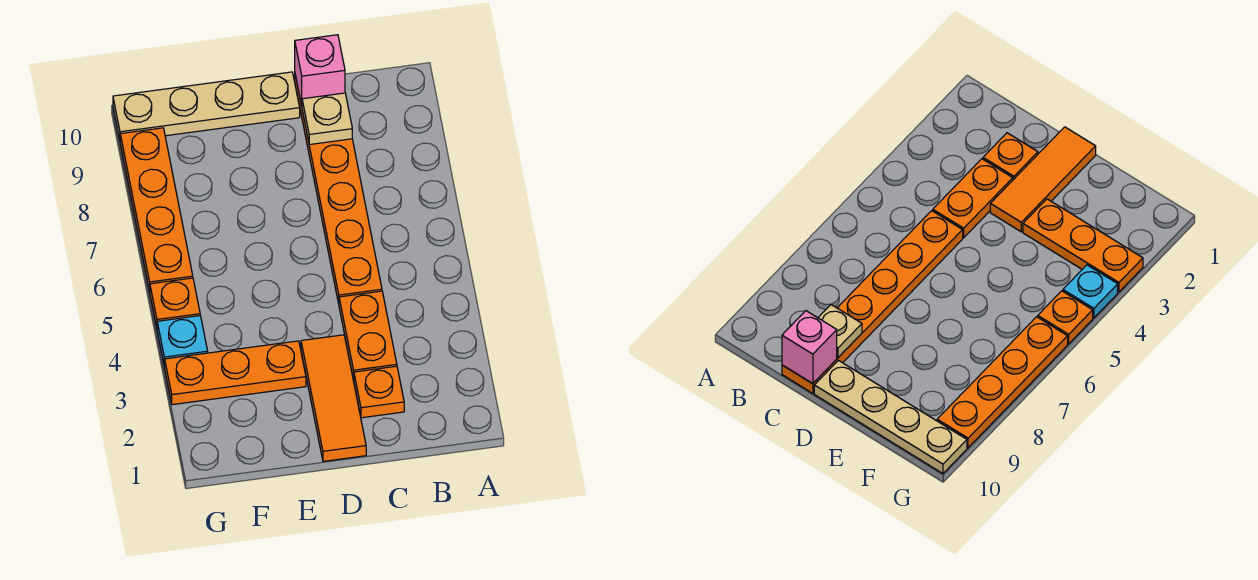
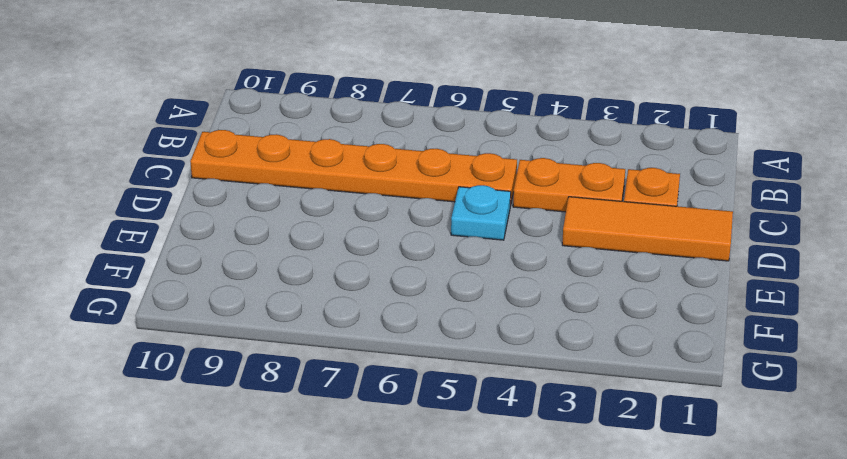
cyan plate D5 level 1 -> cyan plate G4 level 1
none -> tan plate D10:G10 level 1
none -> orange plate E3:G3 level 1

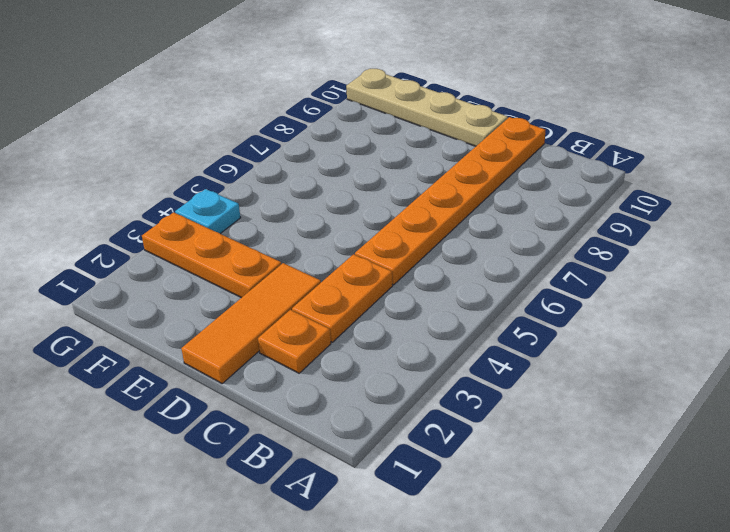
none -> orange plate G5 level 1
none -> orange plate G6:G9 level 1

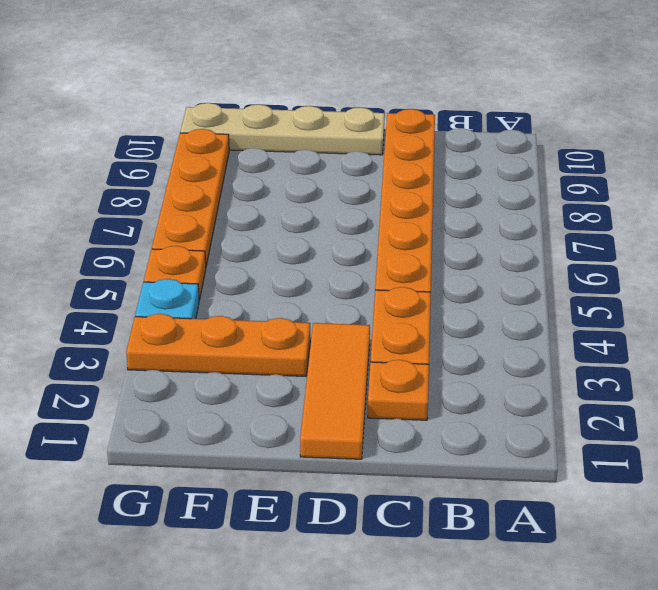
none -> tan plate C9 level 2
none -> pink brick C10 level 2

